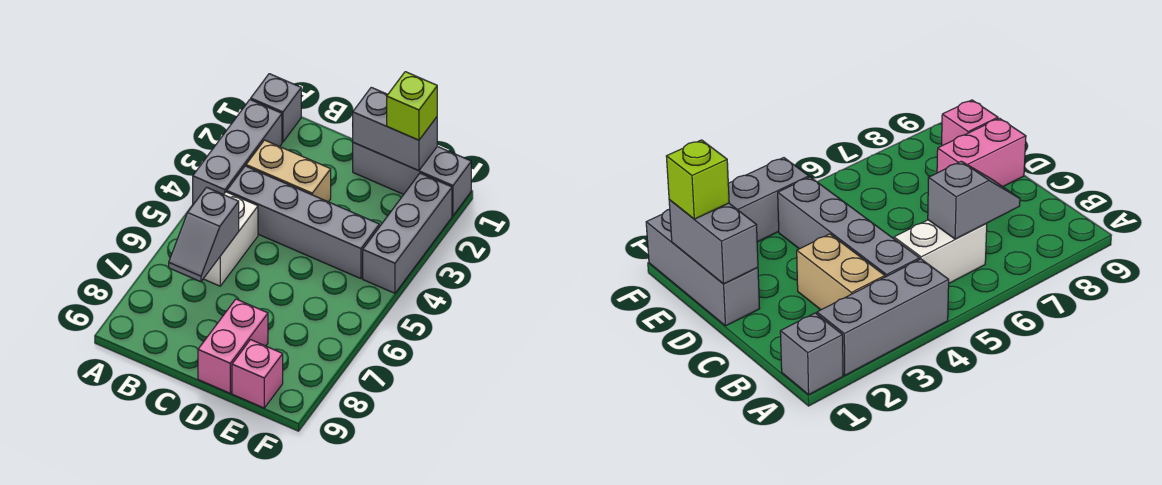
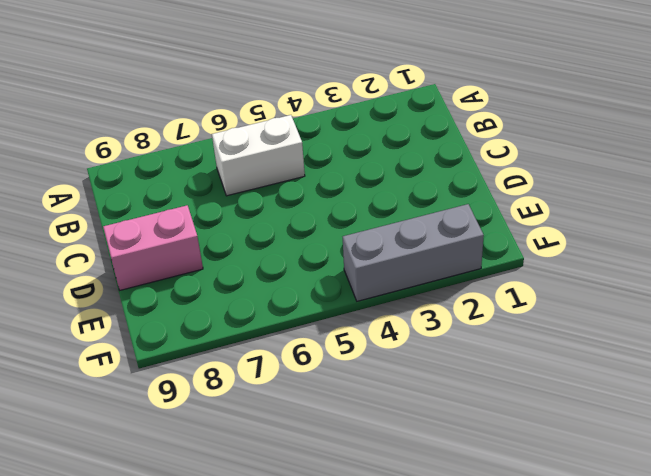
none -> grey brick A1 level 1
none -> grey brick A2:A4 level 1
none -> tan brick B3:C3 level 1

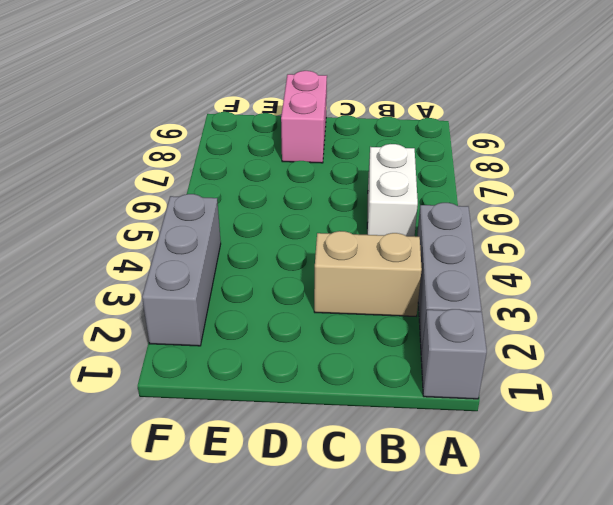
none -> grey brick B4:E4 level 1
none -> grey brick D1:F1 level 1
none -> pink brick E9 level 1

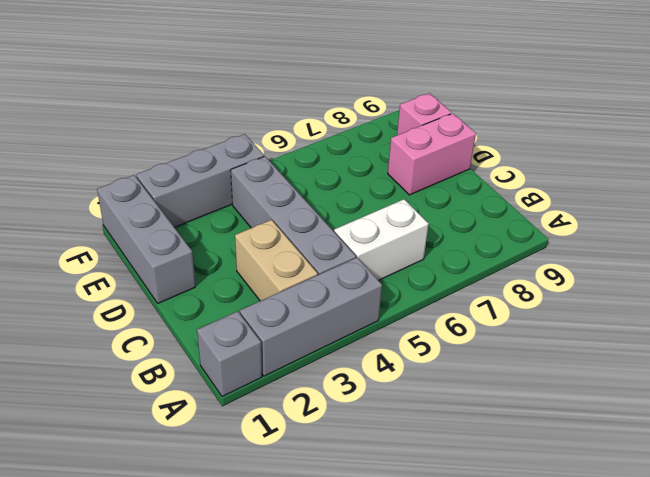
none -> grey slope B6:B7 level 2 top 6
none -> grey brick D1:E1 level 2
none -> lime brick E1 level 3

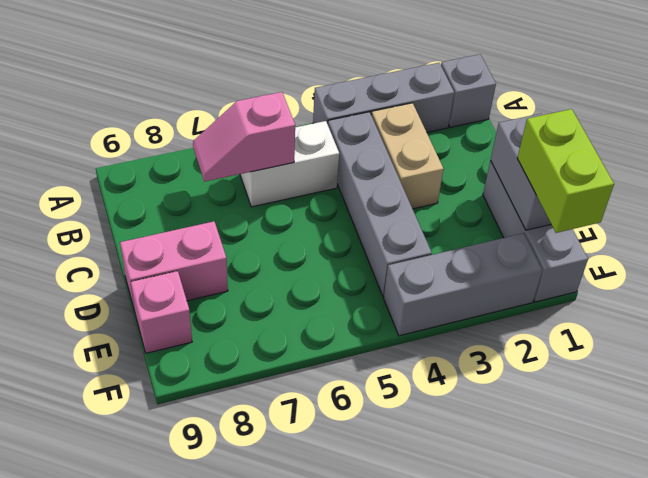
pink slope B6:B7 level 2 top 6 -> grey slope B6:B7 level 2 top 6
lime brick E1:F1 level 3 -> lime brick E1 level 3

